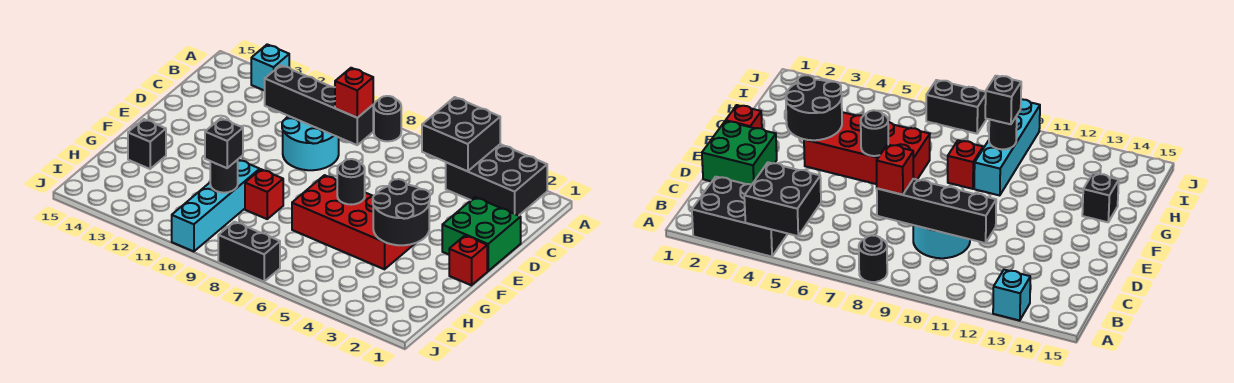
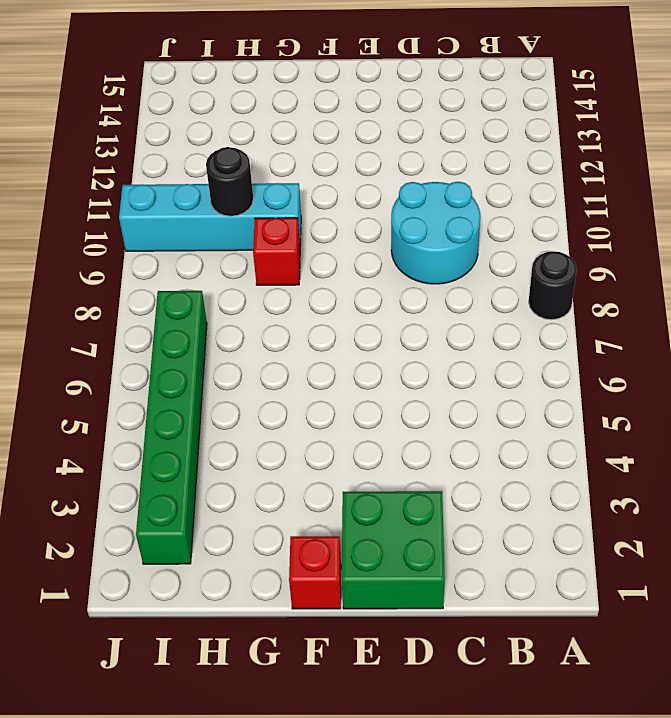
green brick I2:I7 level 1 -> none
none -> black brick A2:B4 level 1
none -> cyan brick A13 level 1
none -> red brick F4:G7 level 1

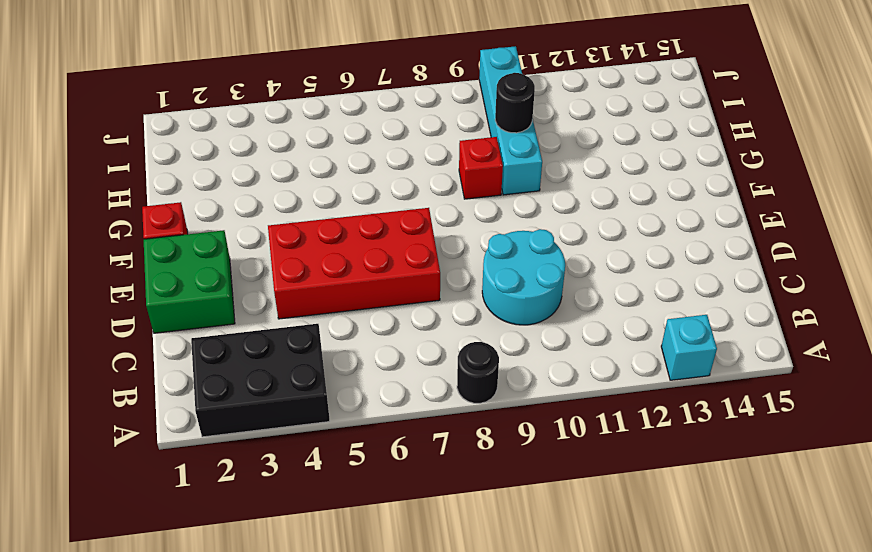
red brick D4:E7 level 1 -> red brick F4:G7 level 1
none -> black brick G14 level 1
none -> black brick J7:J8 level 1
none -> black brick A4:B5 level 2

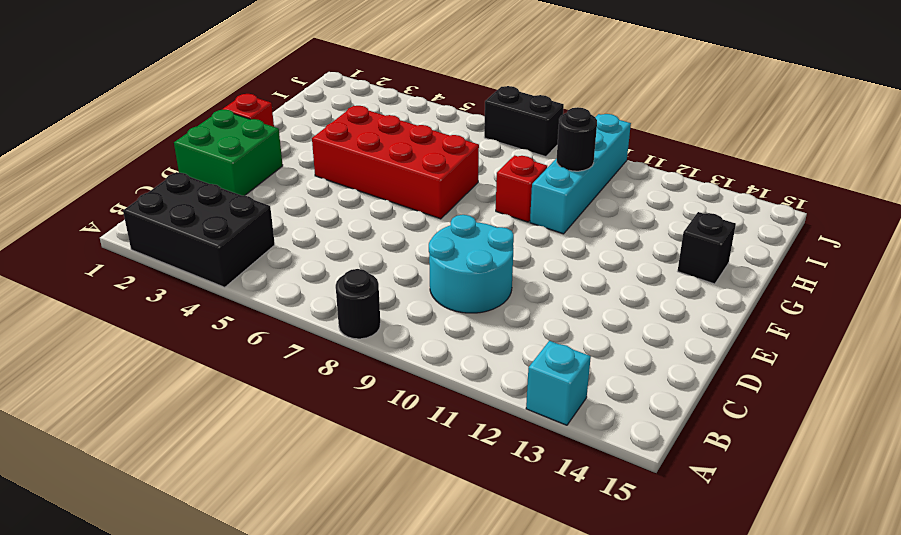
none -> black brick A4:B5 level 2
none -> black brick C8:C11 level 2
none -> black round brick F3:G4 level 2

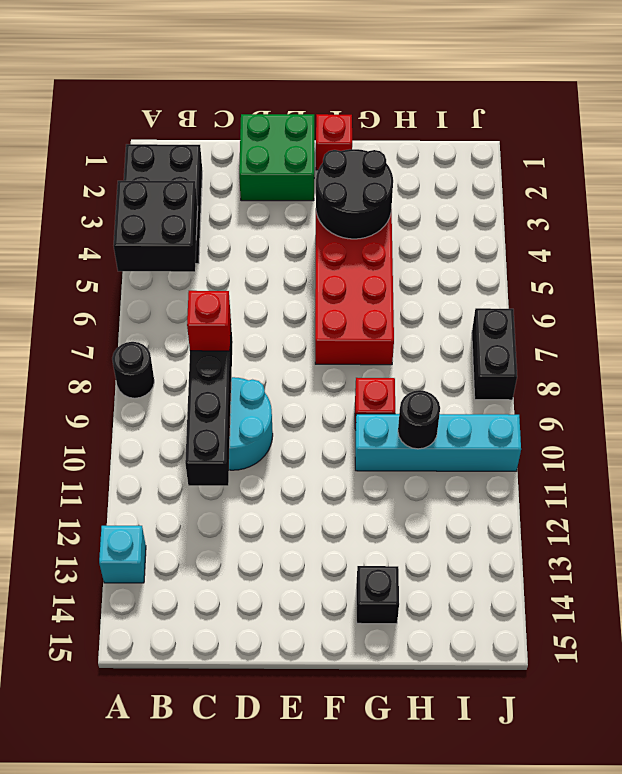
none -> black round brick F6 level 2
none -> black brick H10 level 3

